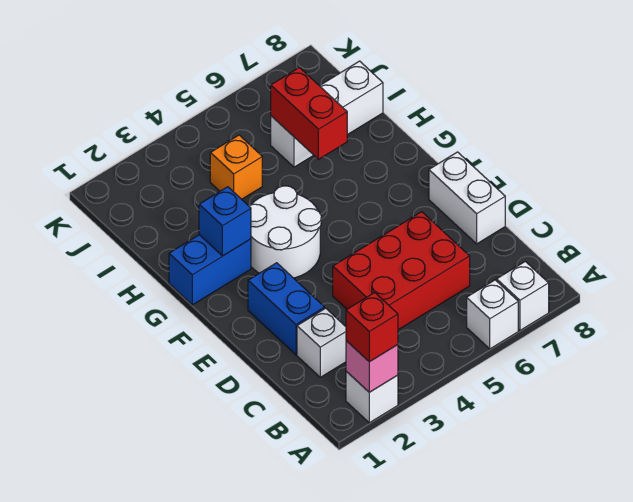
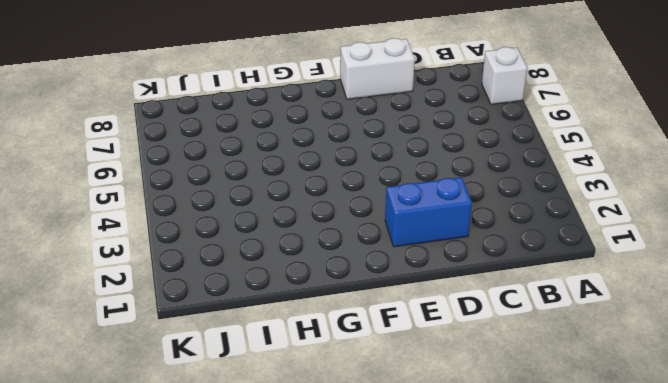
none -> white brick A2 level 1
none -> white brick A6 level 1
none -> white brick C2 level 1

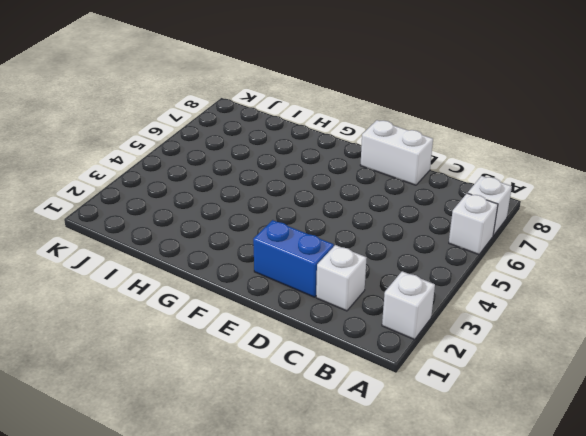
none -> red brick C4:D6 level 1
none -> white round brick F3:G4 level 1
none -> blue brick G1:G2 level 1

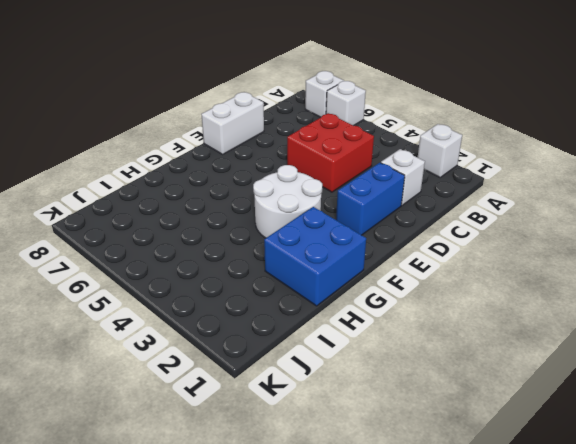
red brick C4:D5 level 1 -> red brick C4:D6 level 1
blue brick G1:H2 level 1 -> blue brick G1:G2 level 1
none -> orange brick I4 level 1
none -> white brick I6:I8 level 1
none -> pink brick A2 level 2

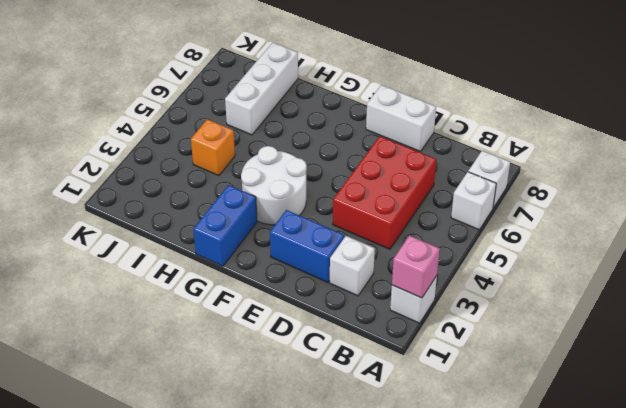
none -> blue brick G2 level 2
none -> red brick H6:I6 level 2
none -> red brick A2 level 3

